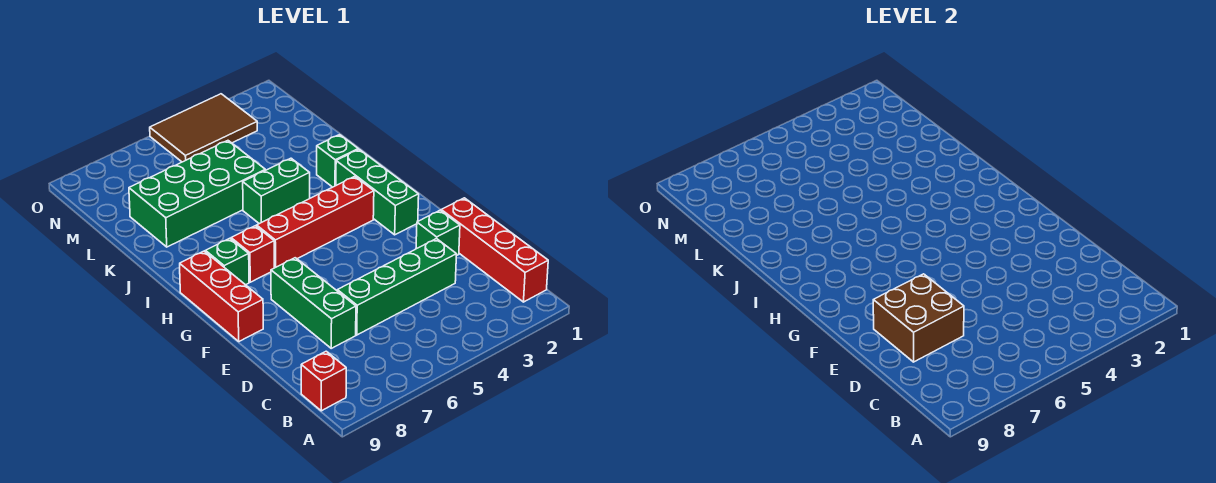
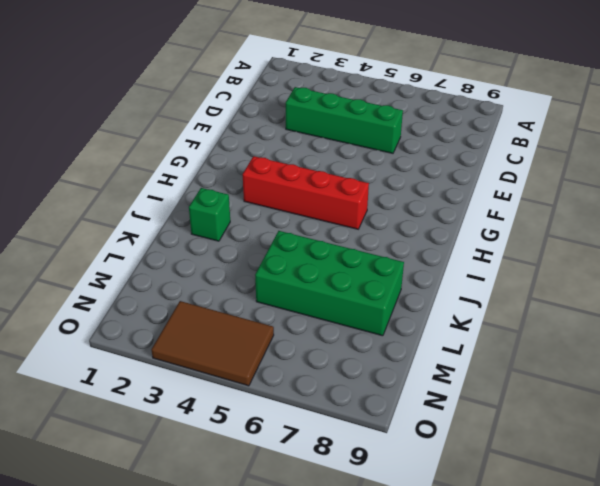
none -> red brick B1:E1 level 1
none -> red brick B9 level 1
none -> green brick D7:F7 level 1

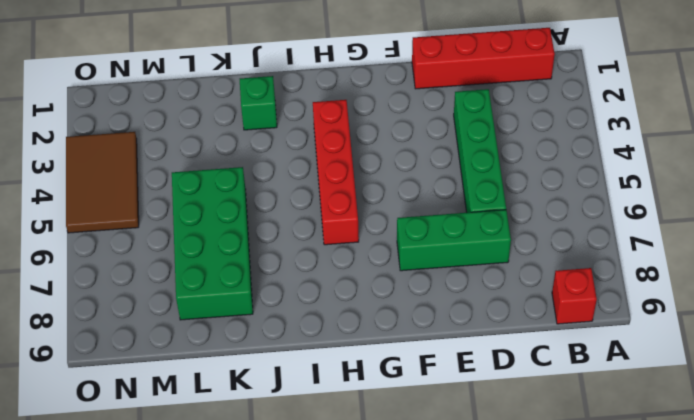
none -> green brick E2 level 1
none -> red brick F9:H9 level 1
none -> green brick G2:I2 level 1

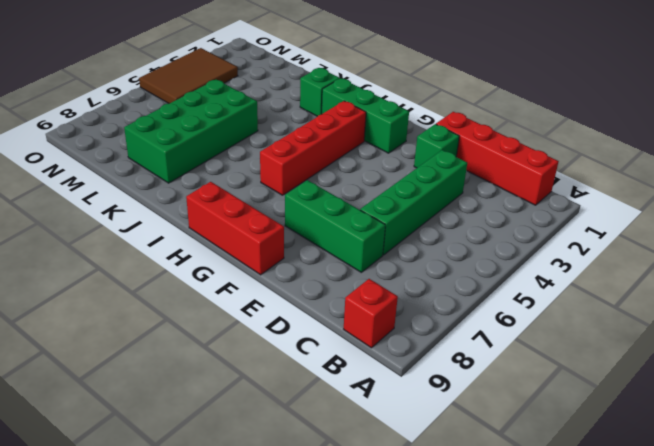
none -> red brick H7 level 1
none -> green brick H8 level 1
none -> green brick J4:J5 level 1

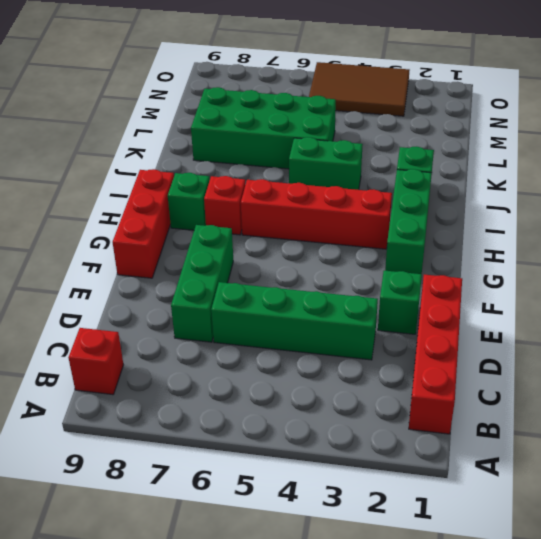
none -> brown brick D7:E8 level 2

